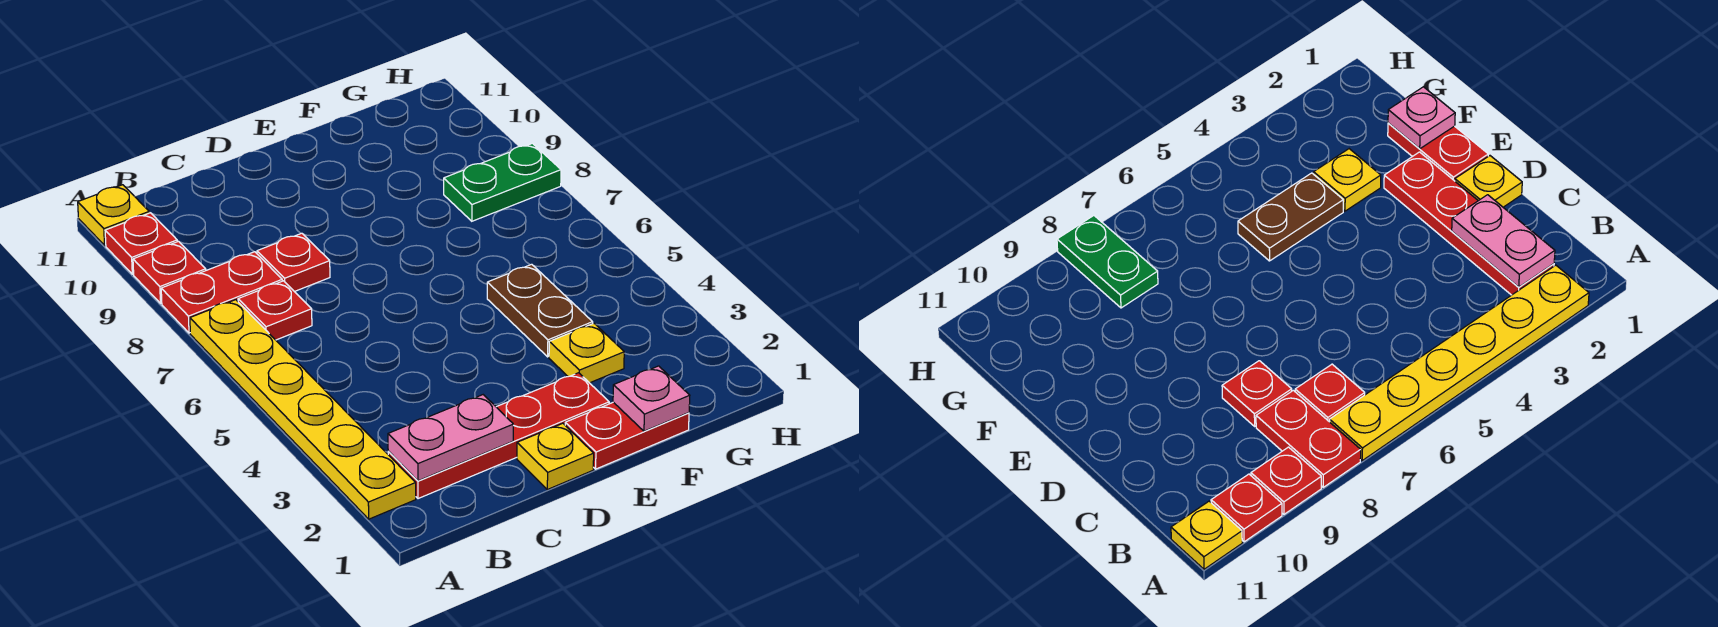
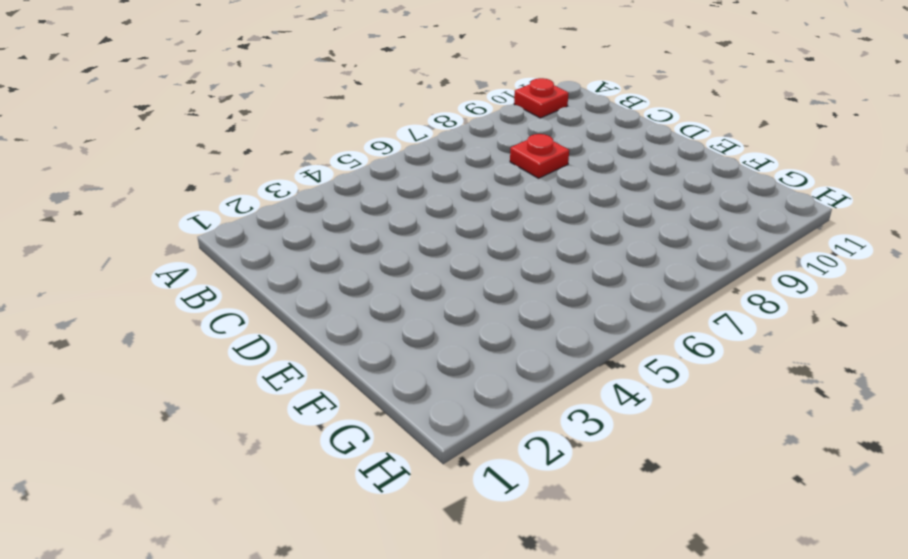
none -> yellow plate A2:A7 level 1
none -> red plate A8:B8 level 1
none -> red plate A9 level 1

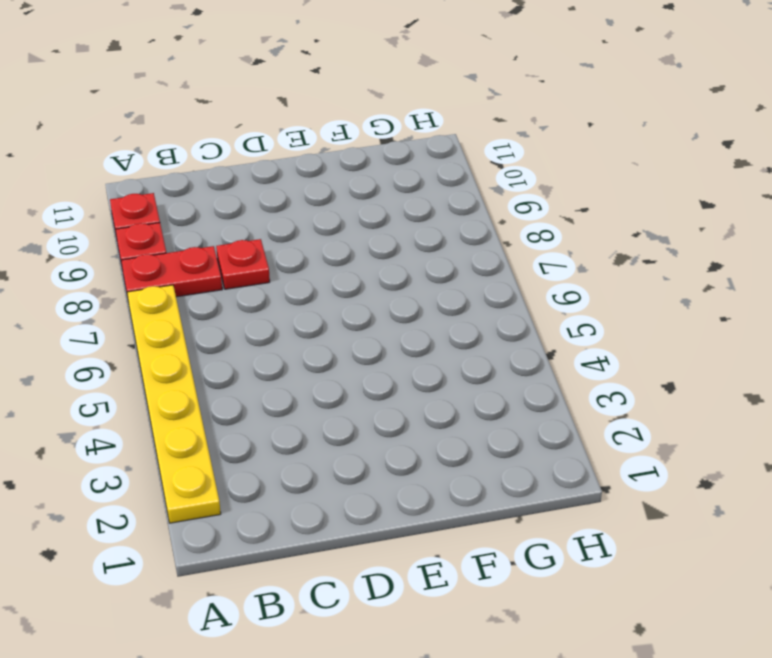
none -> yellow plate A11 level 1
none -> red plate B2:E2 level 1
none -> red plate B7 level 1

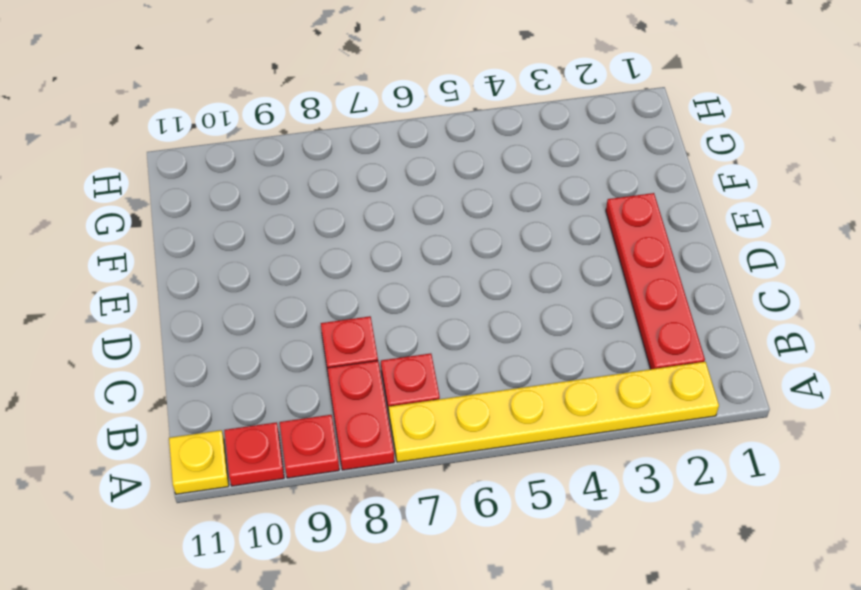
none -> yellow plate D1 level 1
none -> red plate E1:F1 level 1
none -> yellow plate F3 level 1

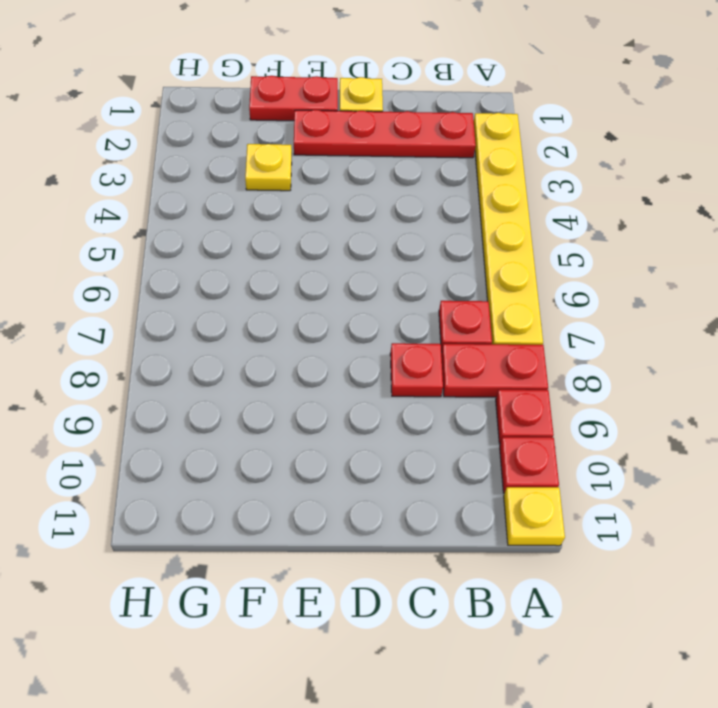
none -> brown plate F4:F5 level 1
none -> green plate G8:H8 level 1
none -> pink plate B2:C2 level 2

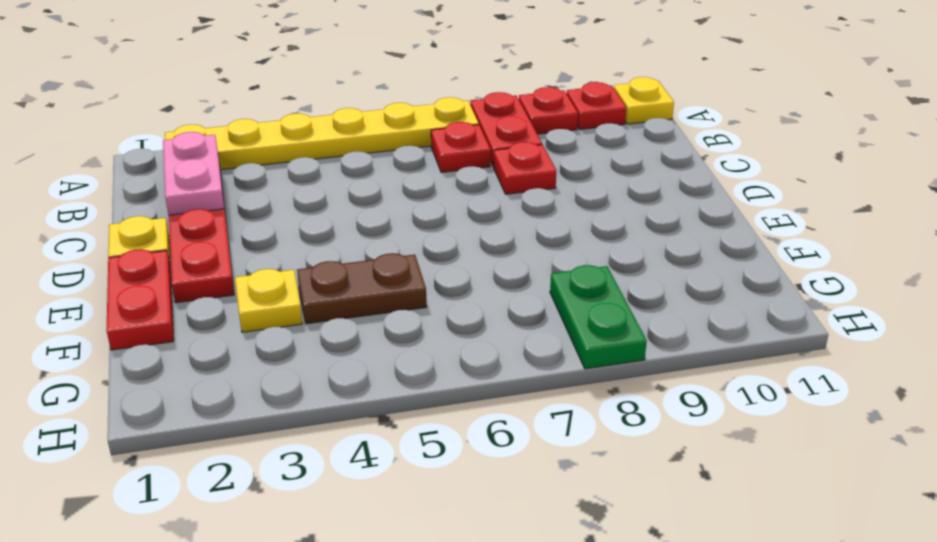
none -> pink plate F1 level 2

